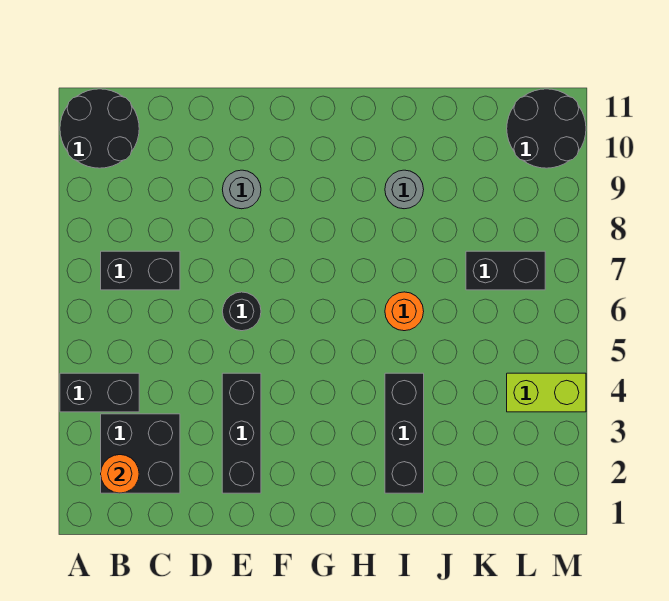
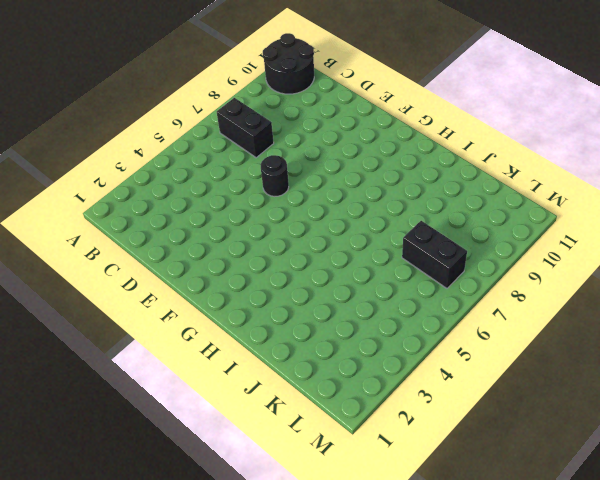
none -> black brick A4:B4 level 1
none -> black brick B2:C3 level 1
none -> black brick E2:E4 level 1

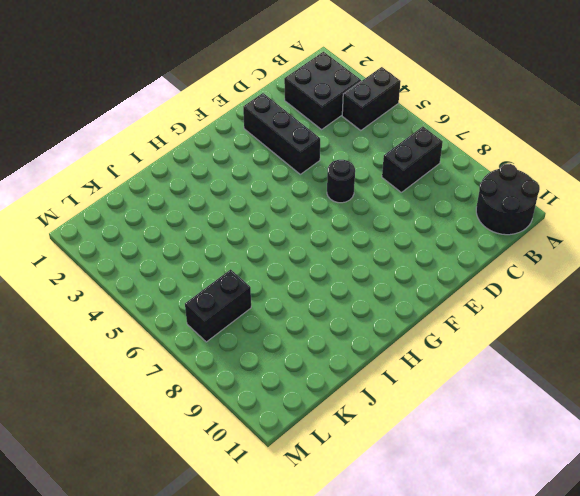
none -> grey round brick E9 level 1
none -> black brick I2:I4 level 1
none -> orange round brick I6 level 1

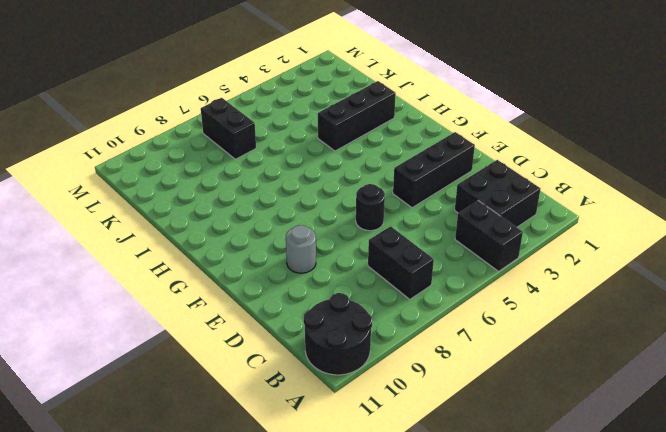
none -> orange round brick I6 level 1
none -> grey round brick I9 level 1
none -> lime brick L4:M4 level 1

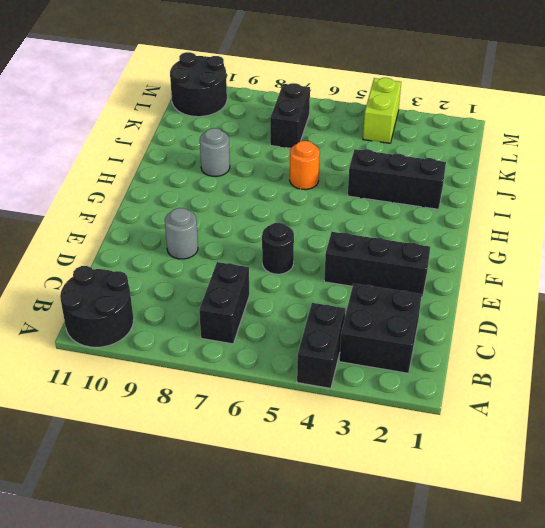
none -> orange round brick B2 level 2

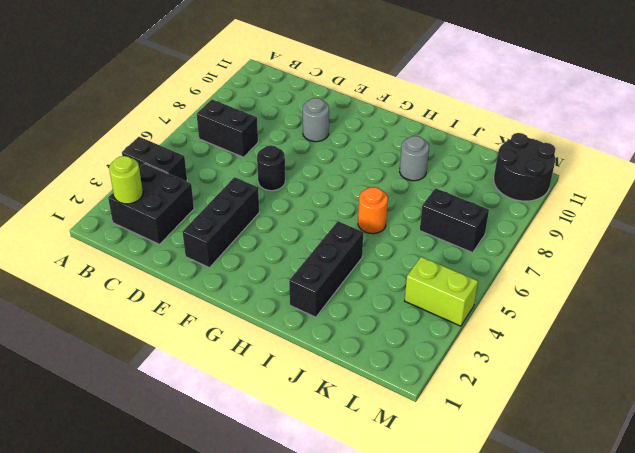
lime round brick B2 level 2 -> orange round brick B2 level 2
none -> black round brick A10:B11 level 1

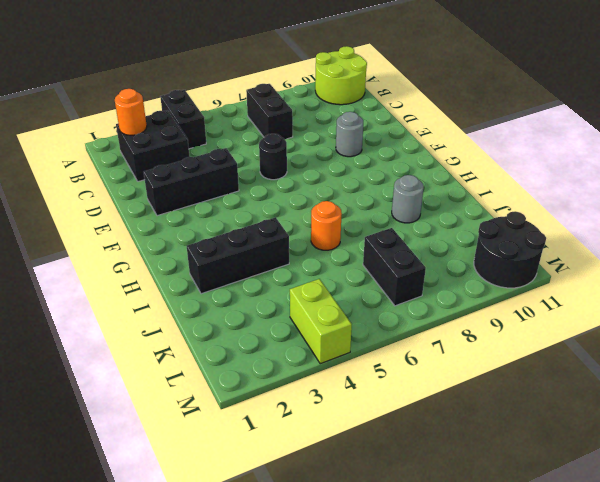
lime round brick A10:B11 level 1 -> black round brick A10:B11 level 1

